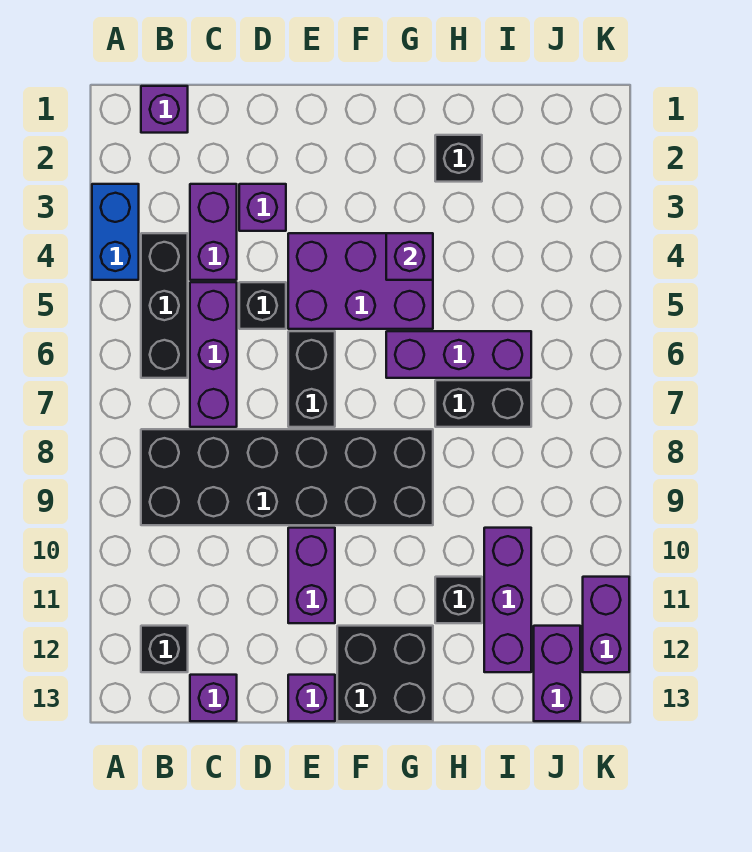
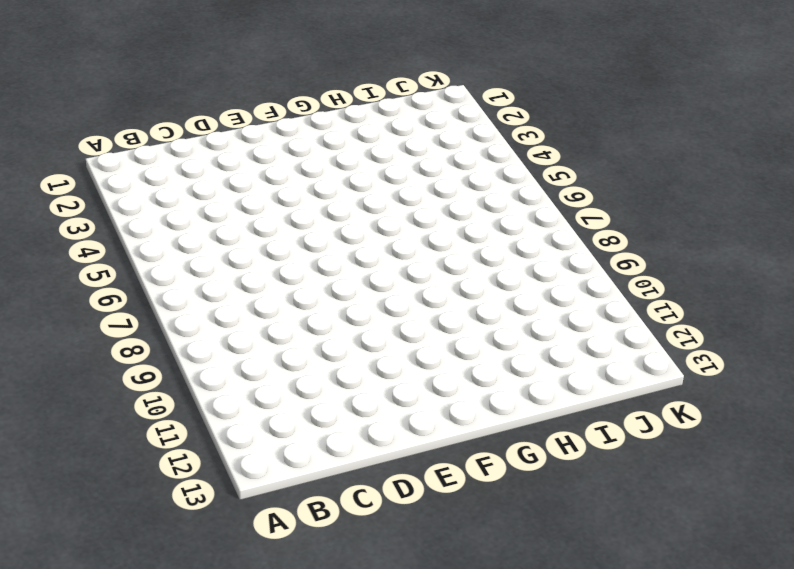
none -> blue brick A3:A4 level 1
none -> purple brick B1 level 1
none -> black brick B4:B6 level 1

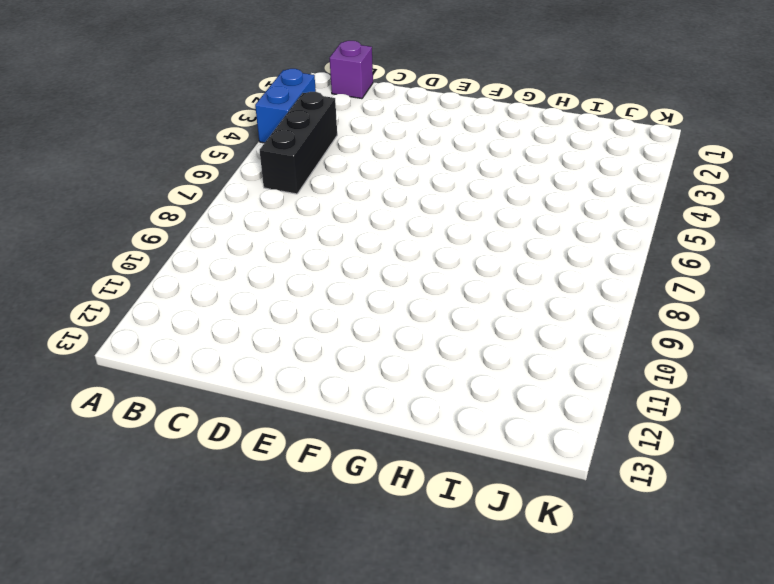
none -> black brick B8:G9 level 1
none -> black brick B12 level 1
none -> purple brick C3:C4 level 1

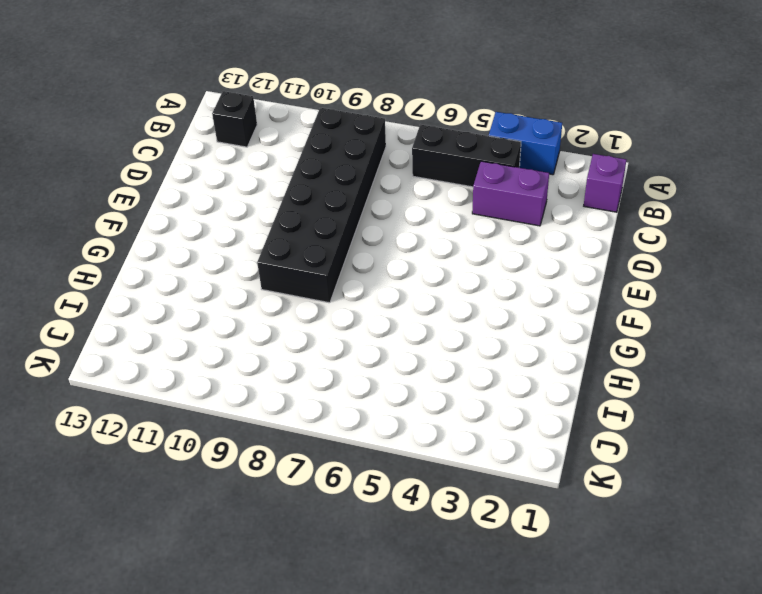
none -> purple brick C5:C7 level 1
none -> purple brick C13 level 1
none -> purple brick D3 level 1

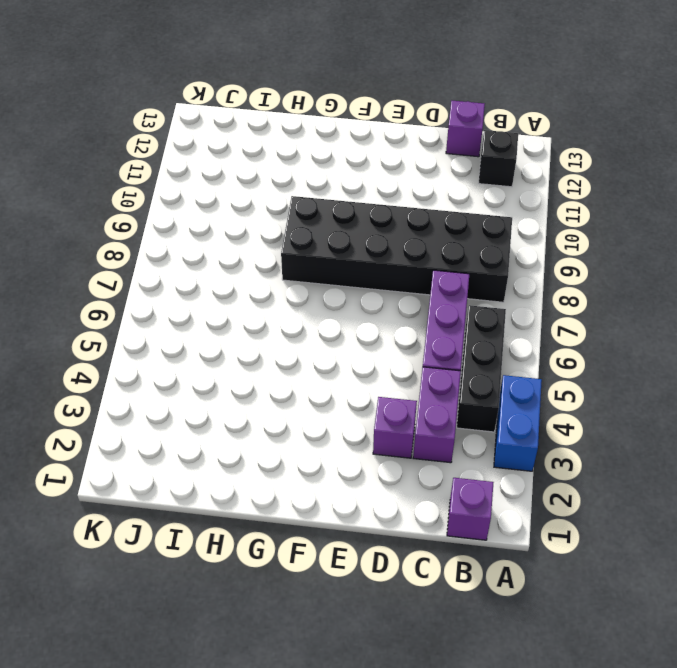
none -> black brick D5 level 1
none -> purple brick E4:G5 level 1
none -> black brick E6:E7 level 1

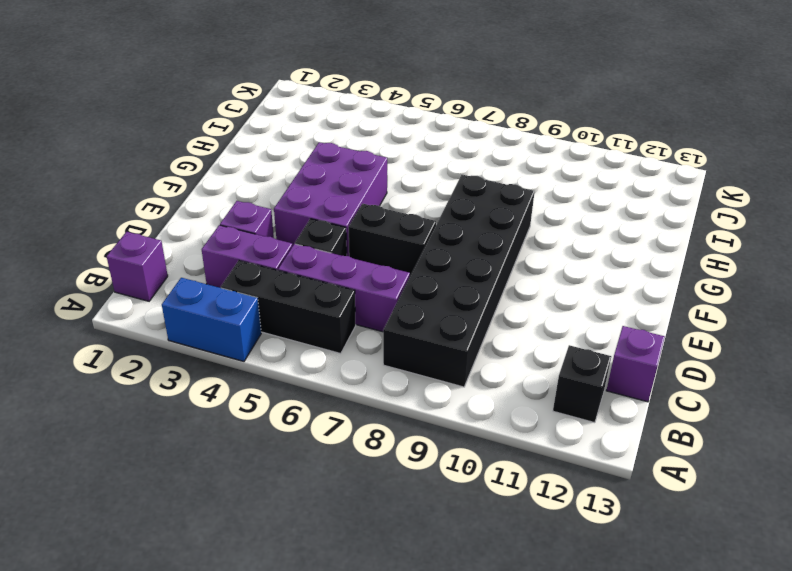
none -> purple brick E10:E11 level 1
none -> purple brick E13 level 1
none -> black brick F12:G13 level 1

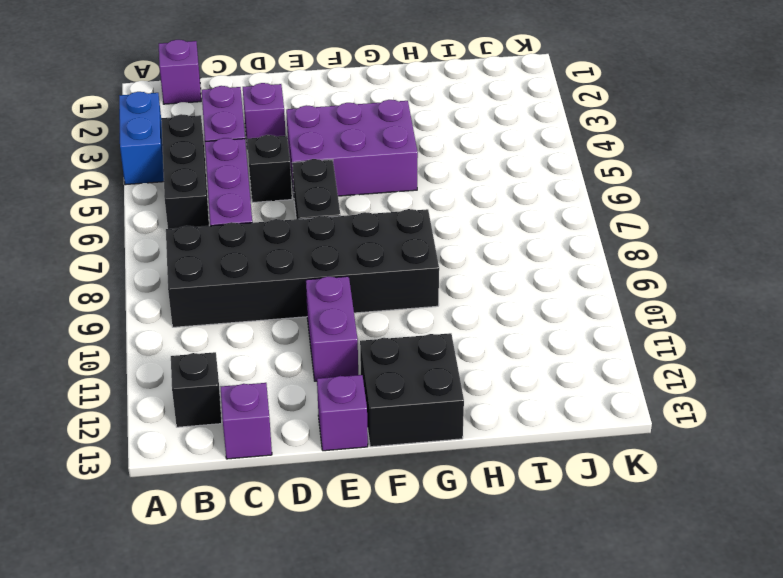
none -> purple brick G6:I6 level 1
none -> black brick H2 level 1
none -> black brick H7:I7 level 1

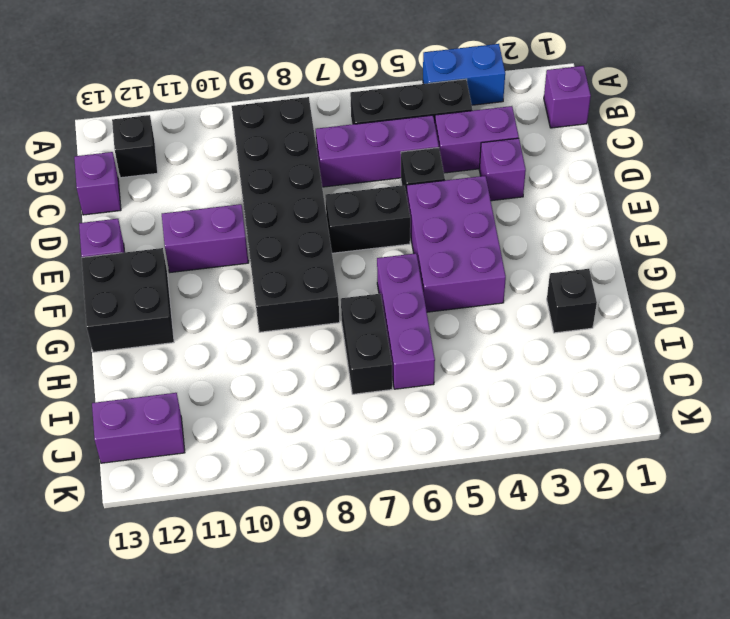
none -> black brick H11 level 1
none -> purple brick I10:I12 level 1
none -> purple brick K11:K12 level 1

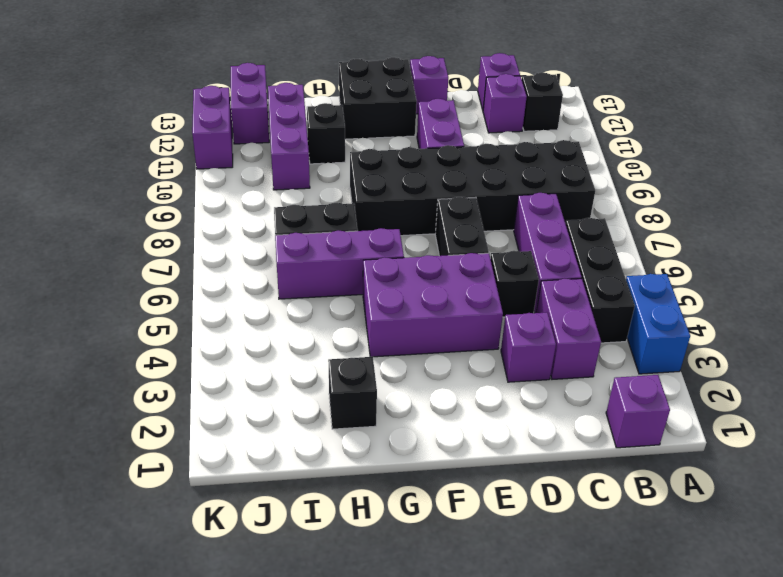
purple brick C12 level 1 -> purple brick G4 level 2

